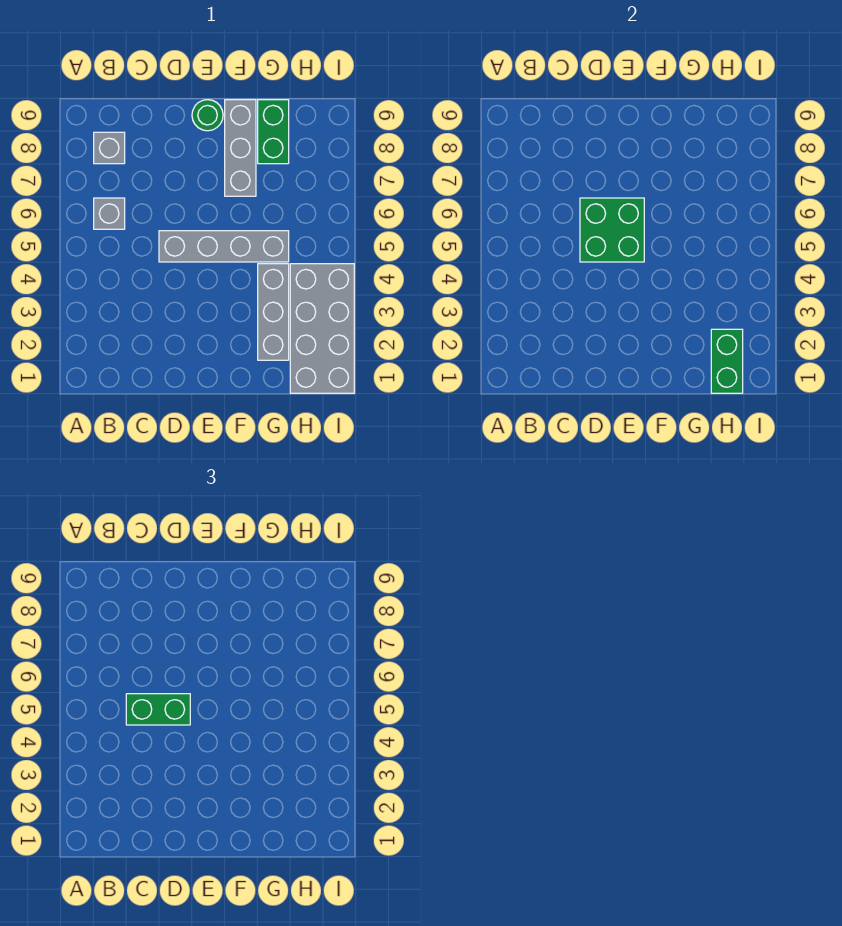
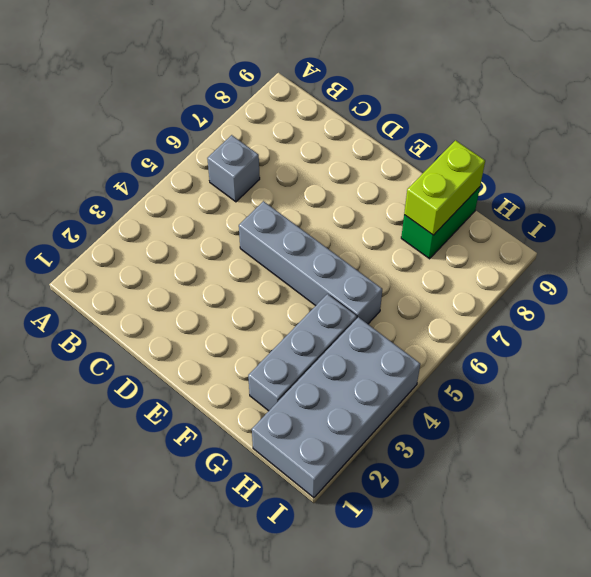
lime brick G8:G9 level 2 -> none
none -> grey brick B8 level 1
none -> green round brick E9 level 1

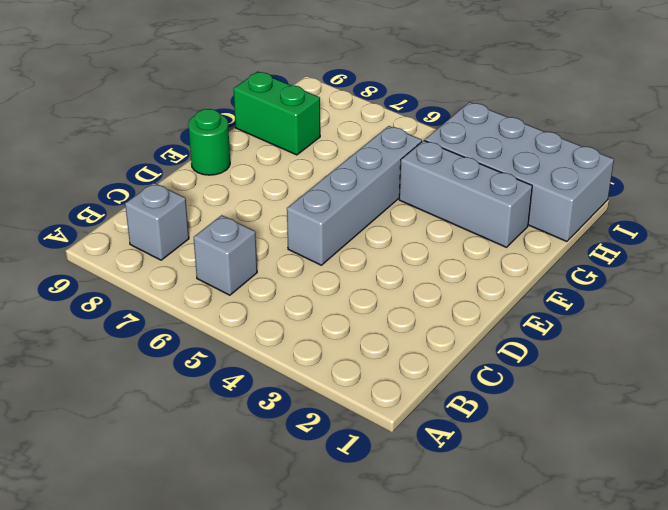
none -> grey brick F7:F9 level 1
none -> green brick D5:E6 level 2

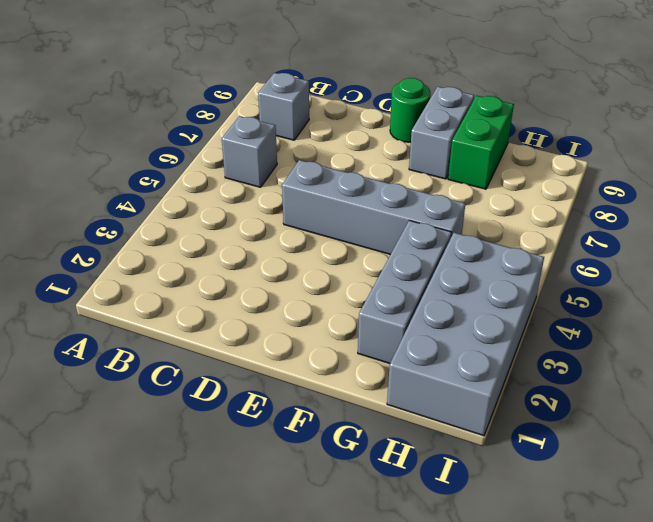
grey brick F8:F9 level 1 -> grey brick F7:F9 level 1
none -> green brick D5:E6 level 2
none -> green brick H1:H2 level 2

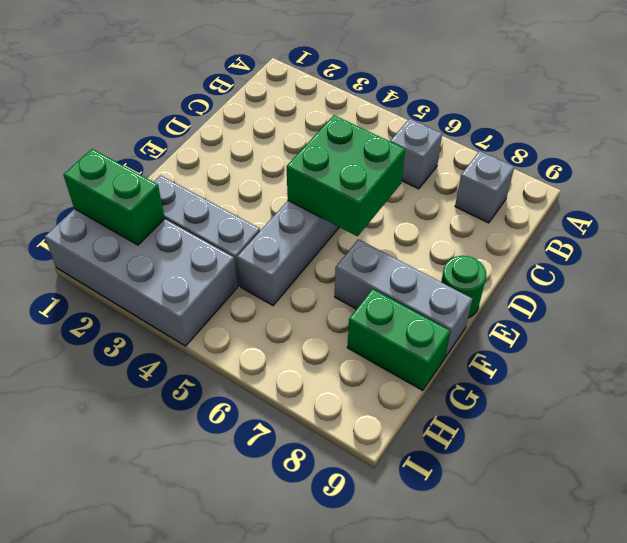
none -> green brick C5:D5 level 3

